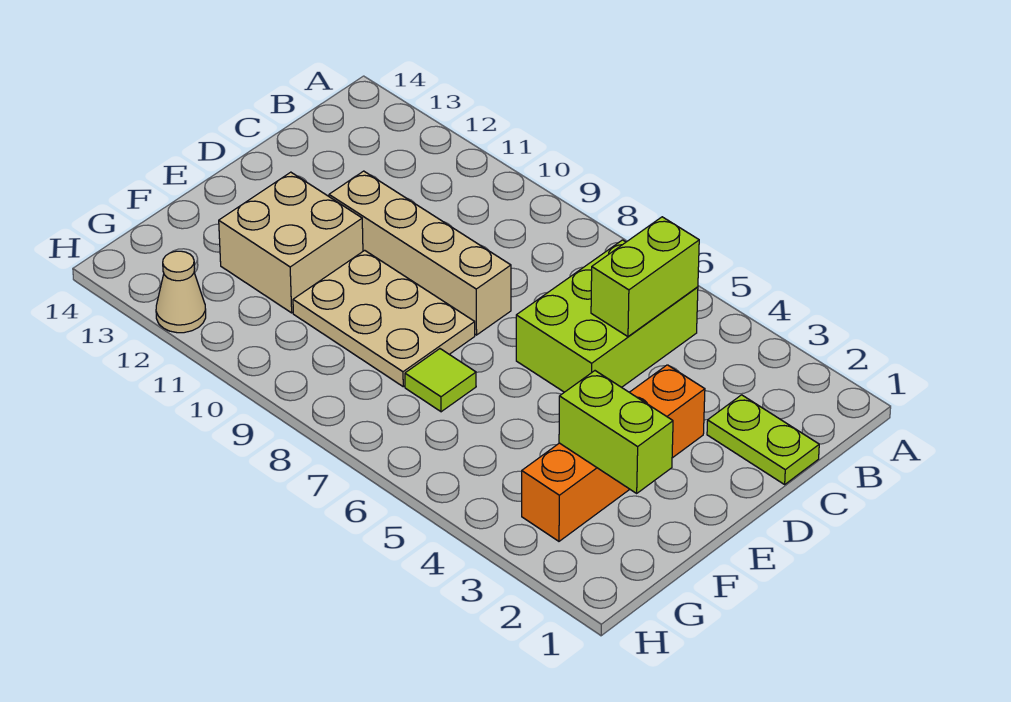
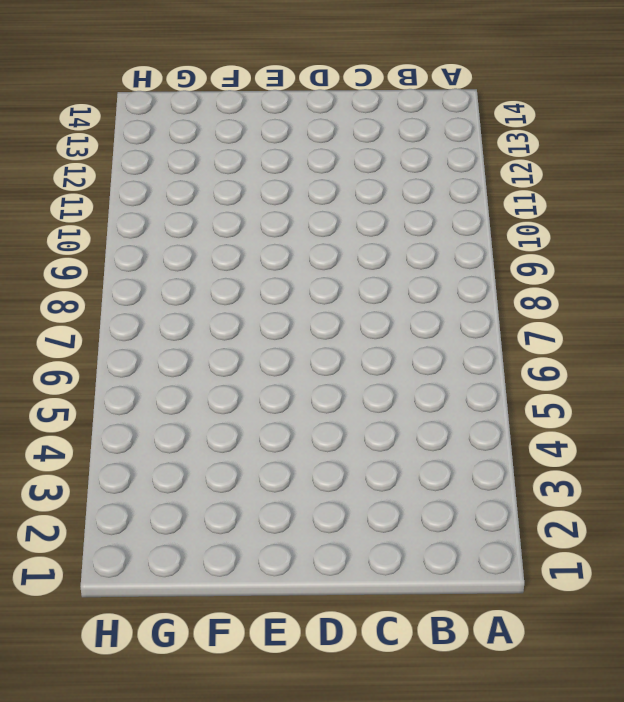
none -> lime brick B5:D6 level 1
none -> lime plate C1:C2 level 1

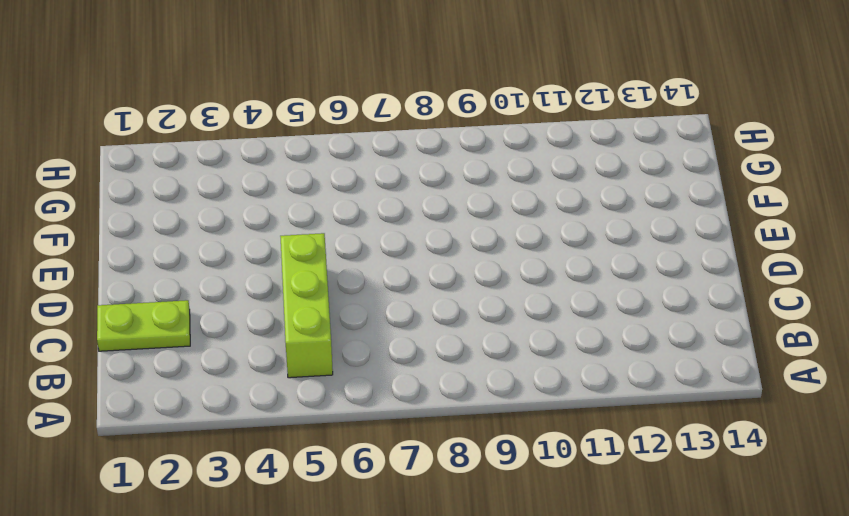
lime brick B5:D5 level 1 -> lime brick B5:D6 level 1
none -> orange brick D3:G3 level 1
none -> tan brick D8:D11 level 1

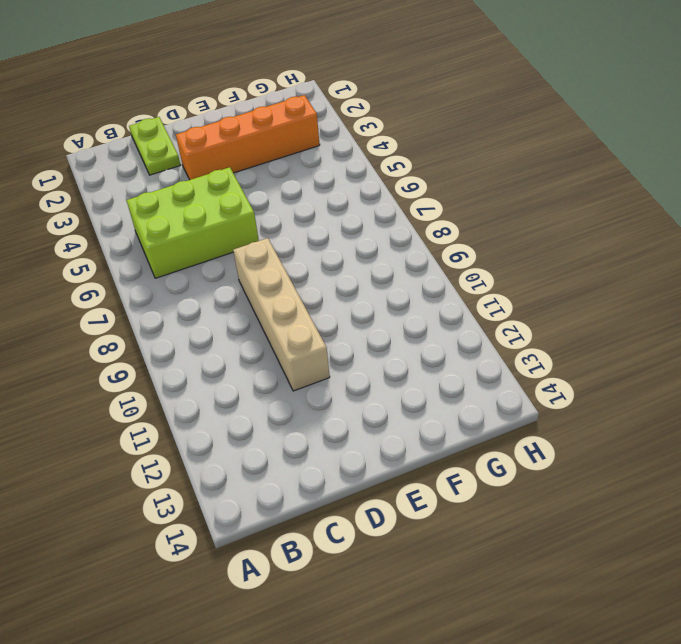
none -> tan plate E8:F10 level 1
none -> tan brick E11:F12 level 1

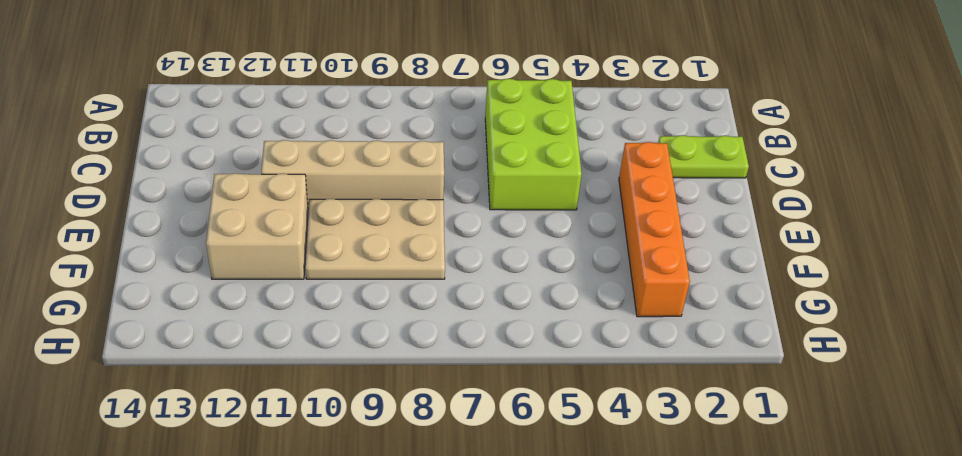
none -> lime tile F7 level 1
none -> tan cone H12 level 1

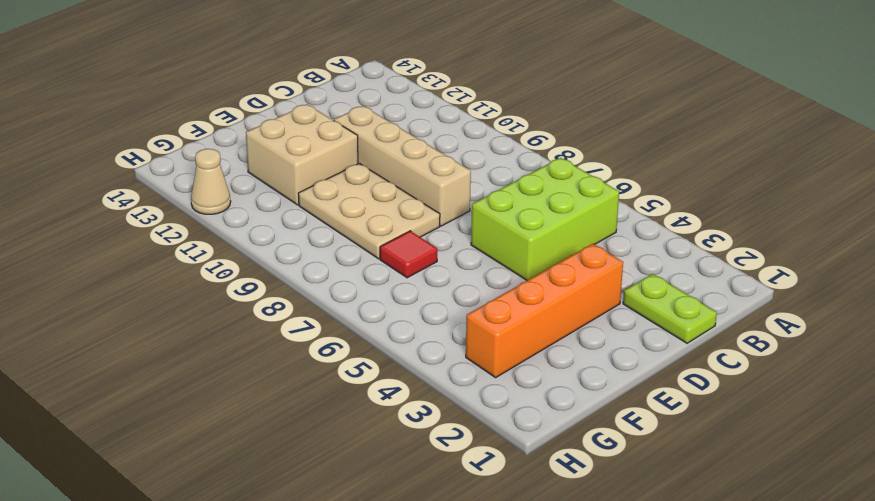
red tile F7 level 1 -> lime tile F7 level 1
none -> lime brick B5:C5 level 2
none -> lime brick F2:F3 level 2

